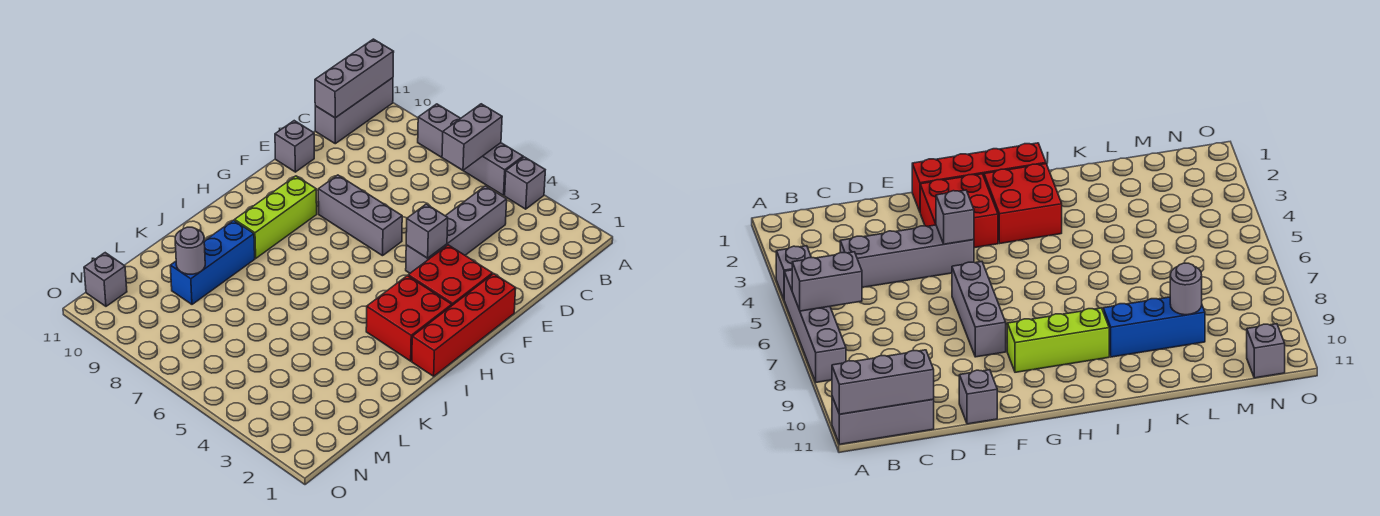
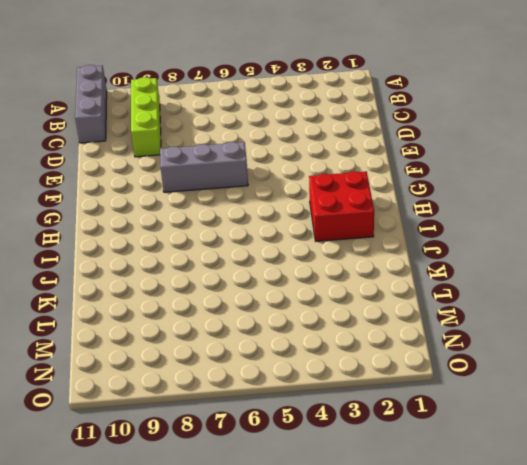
lime brick B9:D9 level 1 -> lime brick G9:I9 level 1
none -> grey brick A4 level 1
none -> grey brick A5:A8 level 1
none -> grey brick C4:F4 level 1

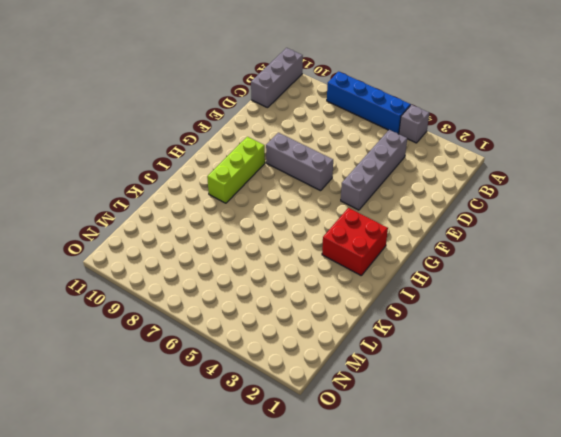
blue brick A5:A8 level 1 -> grey brick A5:A8 level 1
none -> grey brick E11 level 1
none -> red brick F1:I1 level 1
none -> red brick F2:G3 level 1

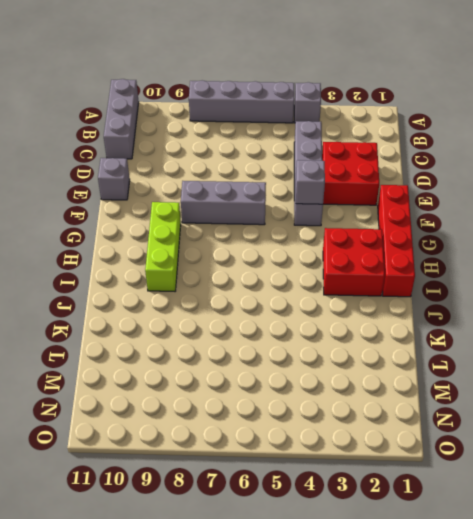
red brick D2:E3 level 1 -> red brick F2:G3 level 1
none -> blue brick J9:L9 level 1
none -> grey brick N11 level 1
none -> grey brick A6:B6 level 2

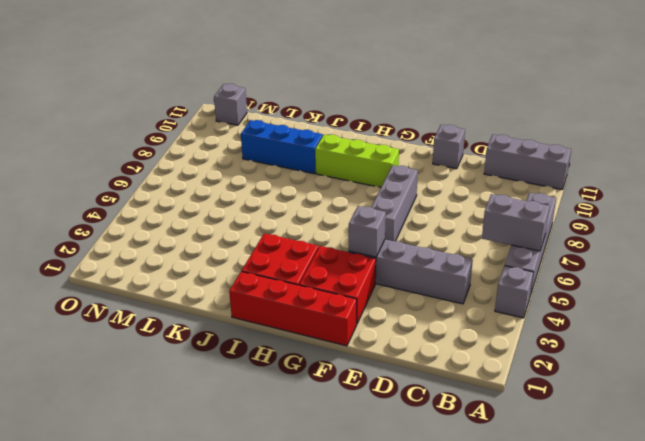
none -> grey brick A11:C11 level 2
none -> grey round brick L9 level 2

